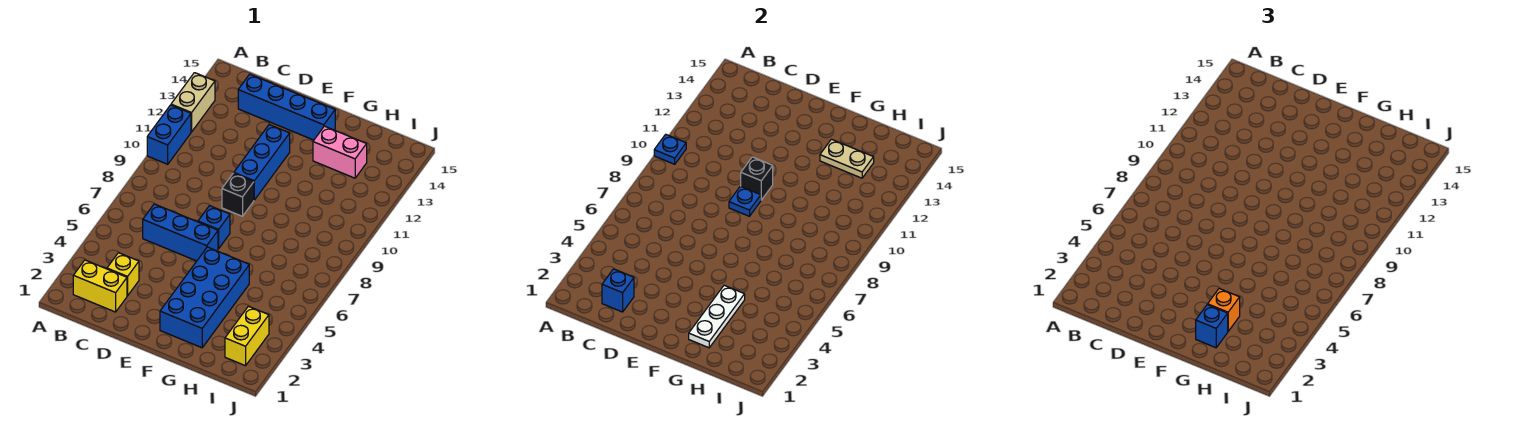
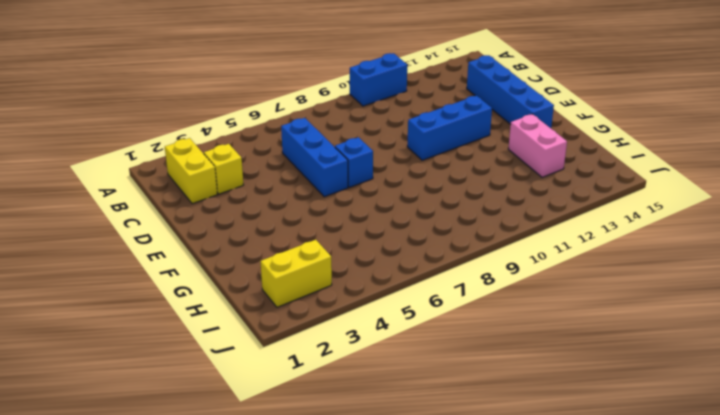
none -> tan brick A12:A13 level 1
none -> black brick E9 level 1
none -> blue brick F2:G5 level 1

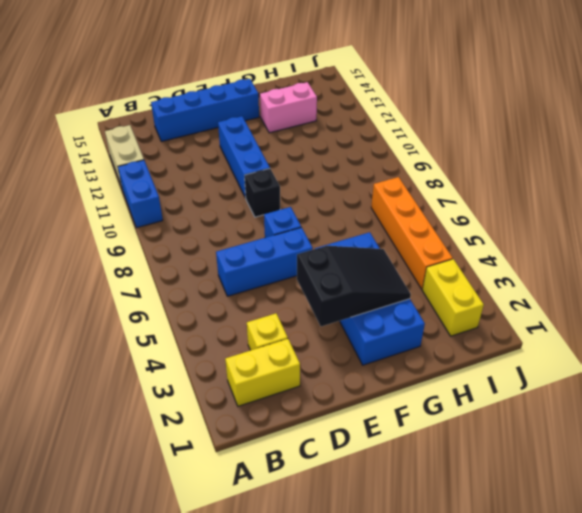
black slope E3:G4 level 2 top E -> white plate G2:G4 level 2
orange brick I4:I7 level 1 -> none
none -> blue plate A10 level 2
none -> blue brick C2 level 2
none -> blue plate E9 level 2

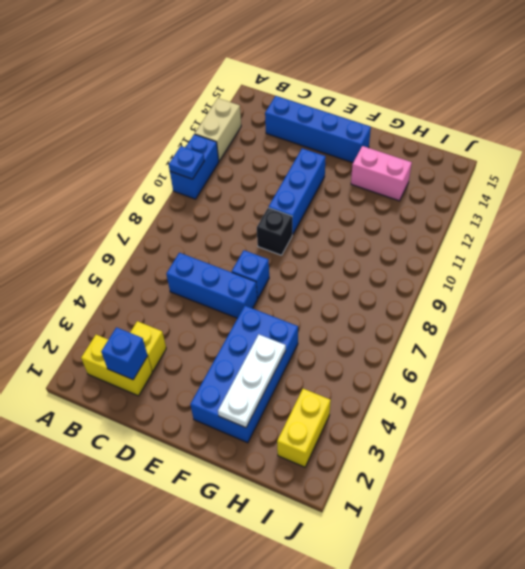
none -> blue plate E9 level 2
none -> black brick E10 level 2
none -> tan plate G13:H13 level 2

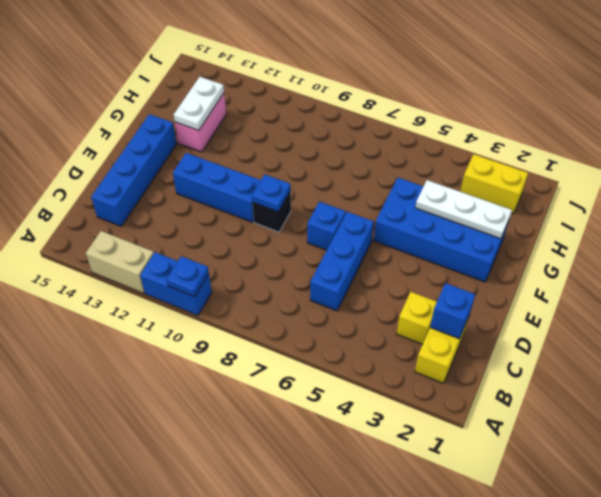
white plate G13:H13 level 2 -> tan plate G13:H13 level 2
none -> black brick E10 level 2
none -> blue brick G2 level 3
none -> orange brick G3 level 3

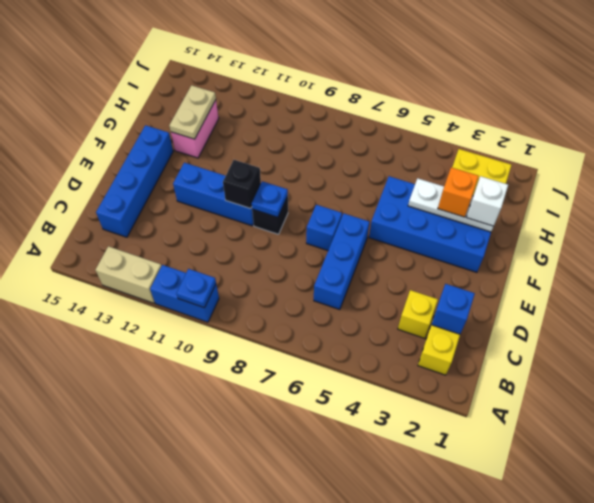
white brick G2 level 3 -> blue brick G2 level 3

